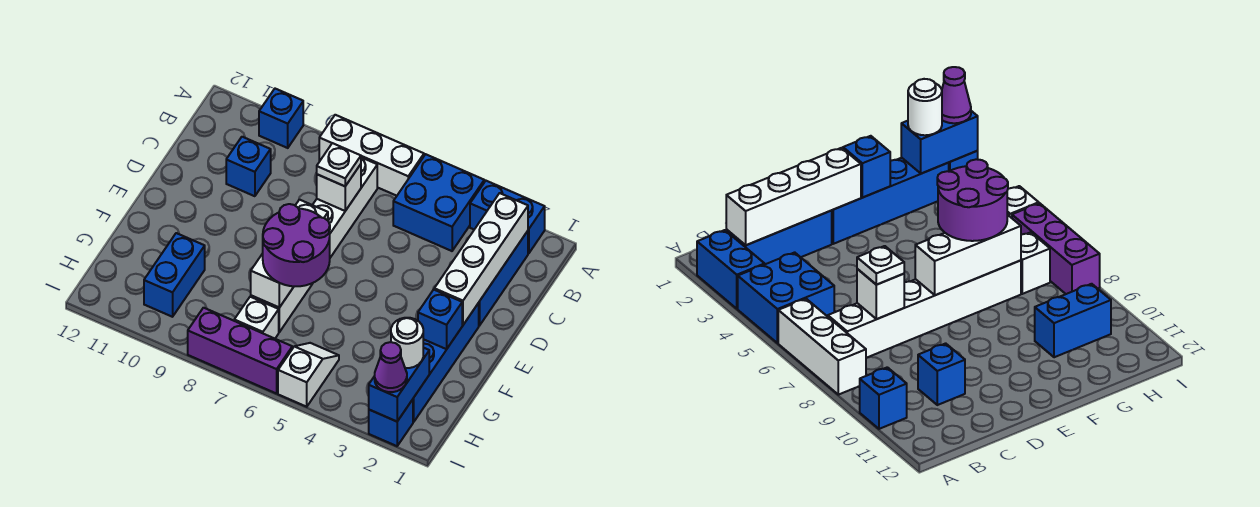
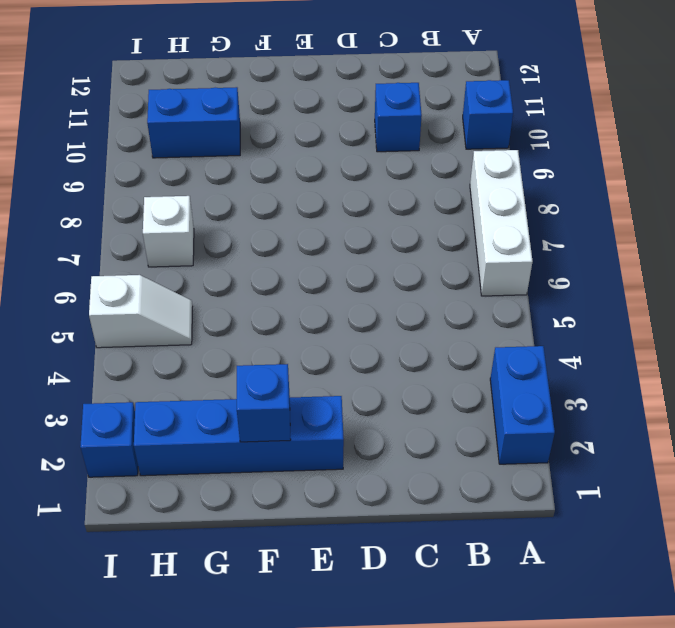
none -> blue brick A4:B5 level 1
none -> blue brick B2:D2 level 1
none -> white brick B7:G7 level 1

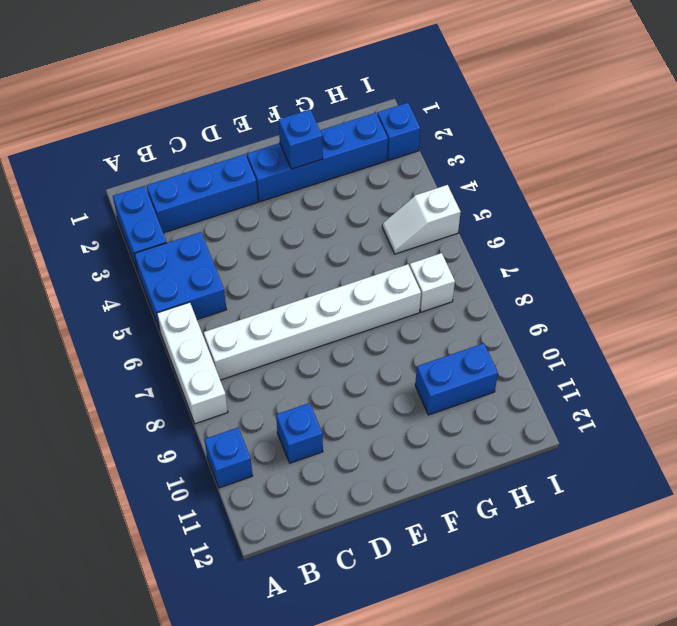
none -> purple brick I6:I8 level 1
none -> white brick B2:E2 level 2
none -> white brick C7 level 2

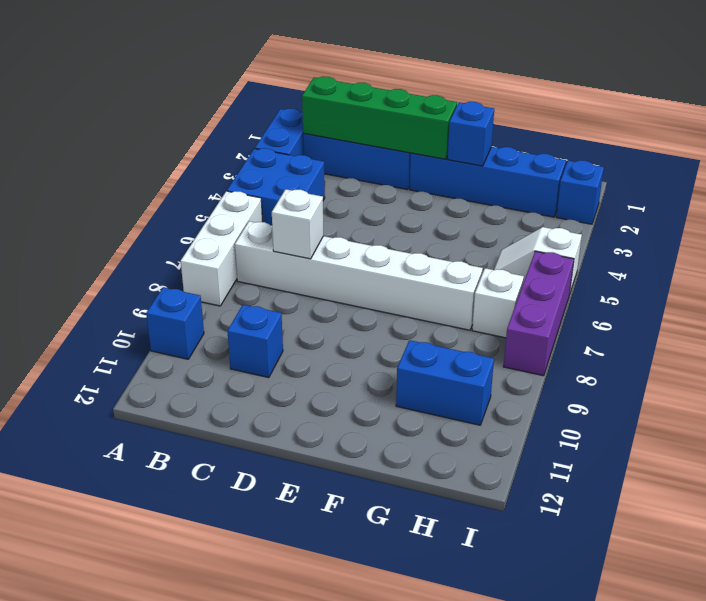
green brick B2:E2 level 2 -> white brick B2:E2 level 2
none -> white brick E7:G7 level 2
none -> blue brick H2:I2 level 2
none -> white plate C7 level 3

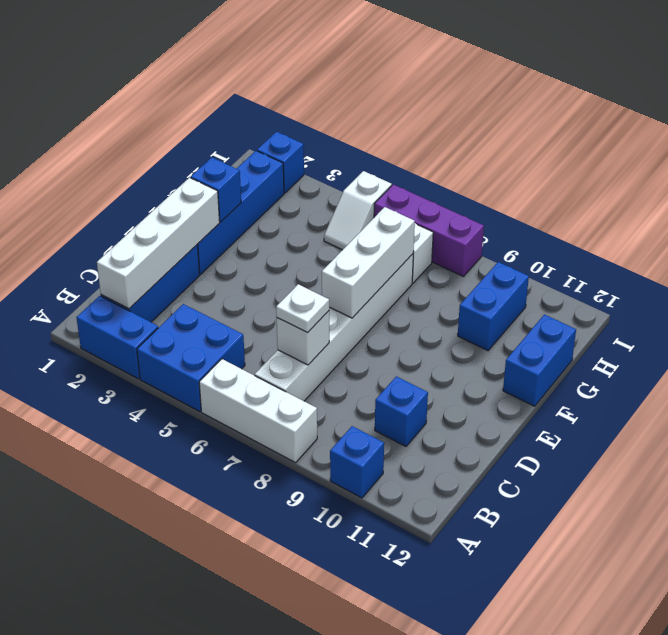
blue brick F12:G12 level 1 -> blue brick H2:I2 level 2
none -> purple round brick F6:G7 level 3
none -> white round brick H2 level 3
none -> purple cone I2 level 3

